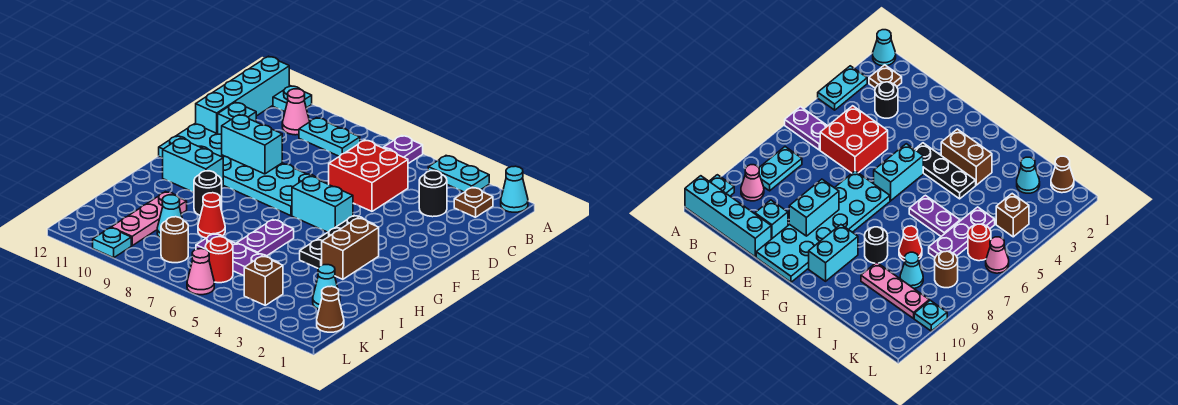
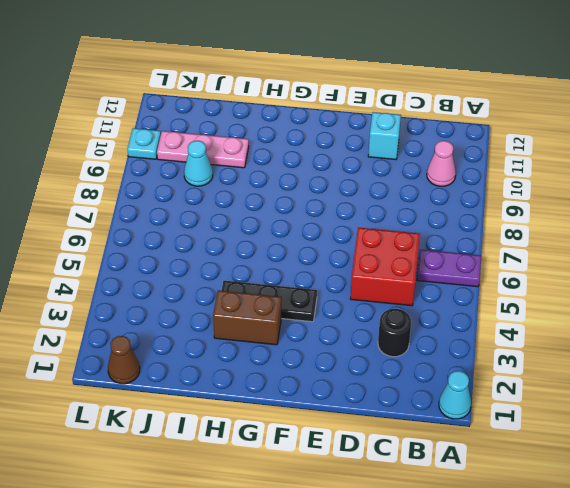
none -> cyan plate A3:A4 level 1
none -> cyan plate A11 level 1
none -> cyan brick A12:D12 level 1
none -> brown plate B2 level 1

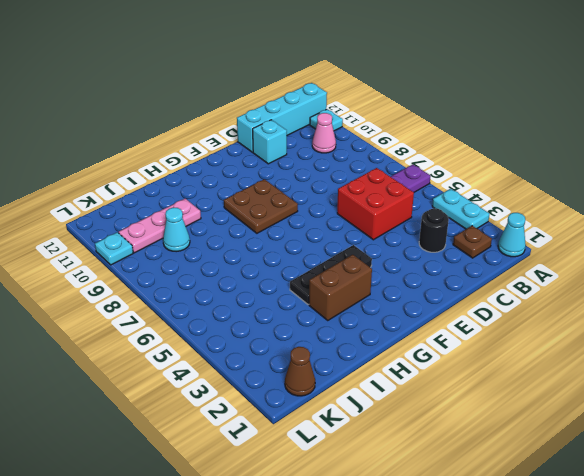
brown plate F8:G9 level 1 -> cyan plate E7:F12 level 1
none -> cyan plate B8:B9 level 1
none -> cyan brick F5:F6 level 1
none -> cyan brick G10:G11 level 1
none -> purple plate H6:I6 level 1

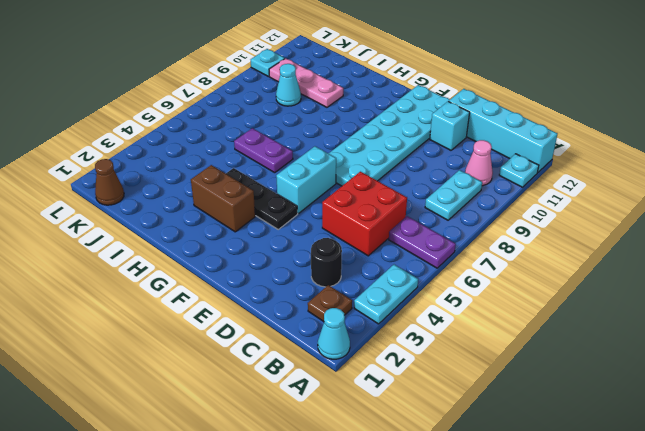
none -> cyan brick G10:G11 level 1
none -> black round brick H9 level 1
none -> red cone I8 level 1
none -> cyan cone J2 level 1

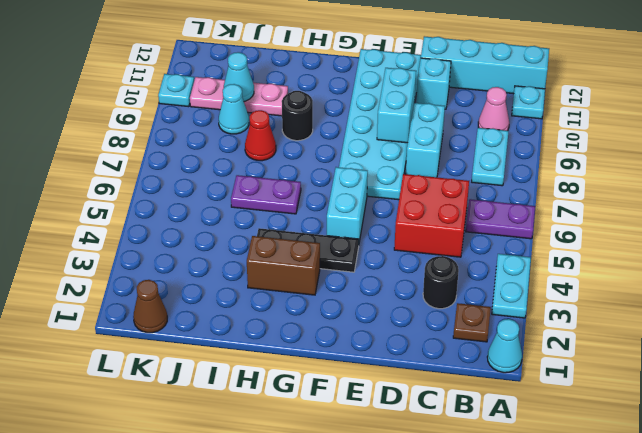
cyan brick D8:D9 level 1 -> cyan brick G10:G11 level 1
cyan cone J10 level 2 -> cyan cone J2 level 1
none -> purple plate J5:J7 level 1
none -> brown brick K4 level 1
none -> red round brick K6 level 1
none -> brown round brick K8 level 1

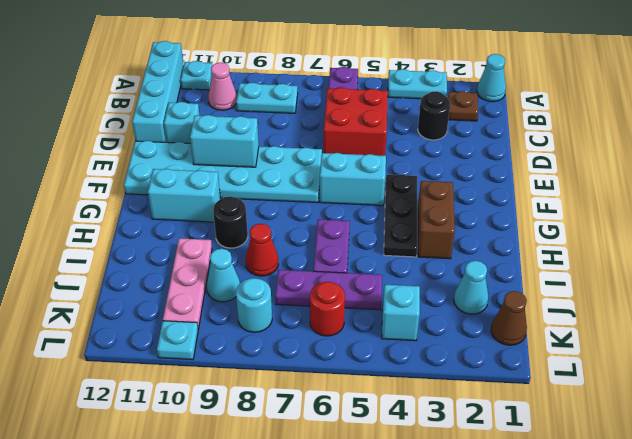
cyan brick K4 level 1 -> brown brick K4 level 1
cyan round brick K8 level 1 -> brown round brick K8 level 1
none -> pink cone L6 level 1

